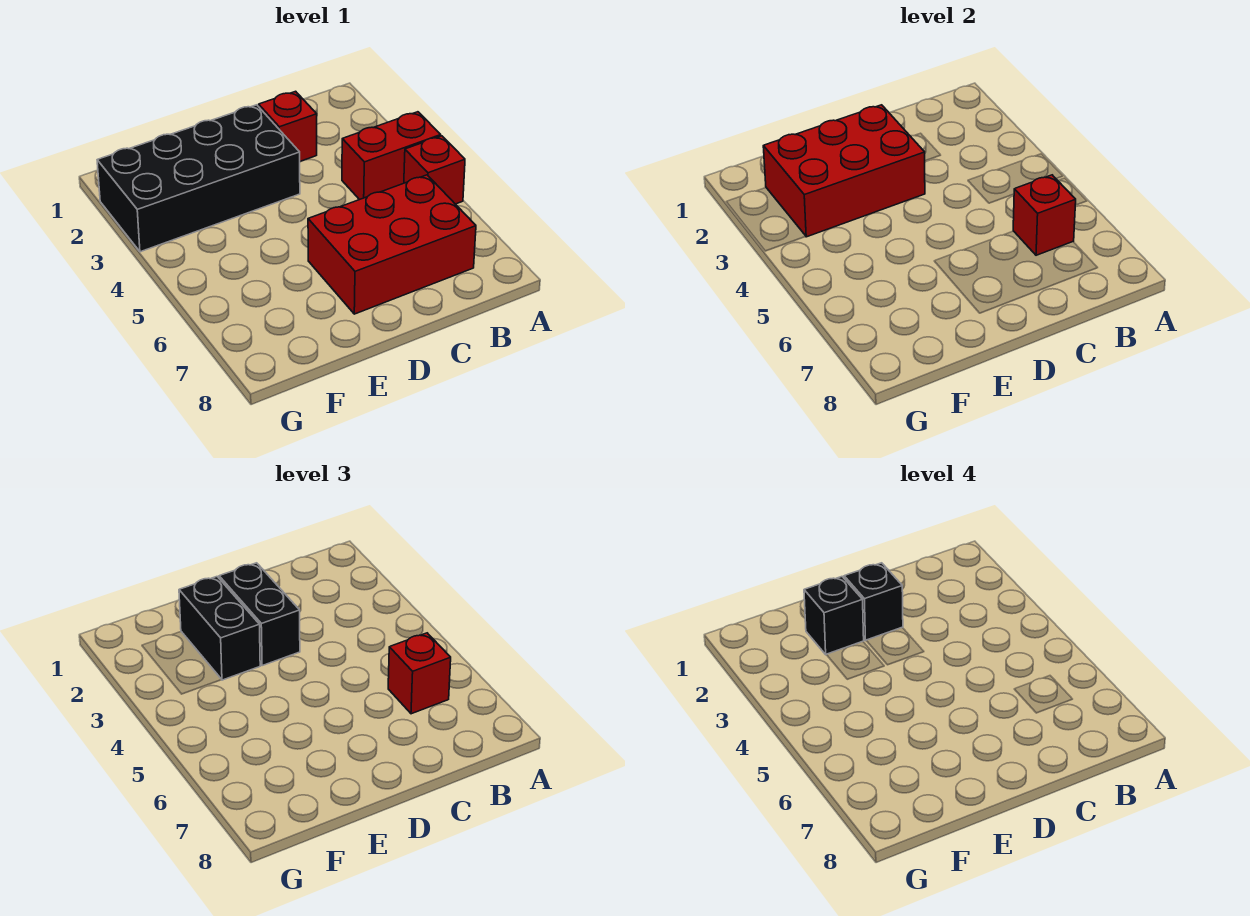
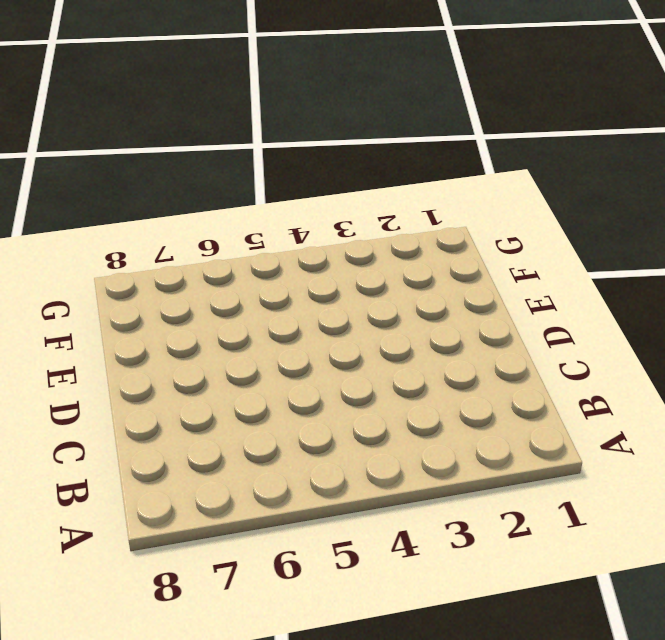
none -> red brick A4:B4 level 1
none -> red brick A5 level 1
none -> red brick B6:D7 level 1

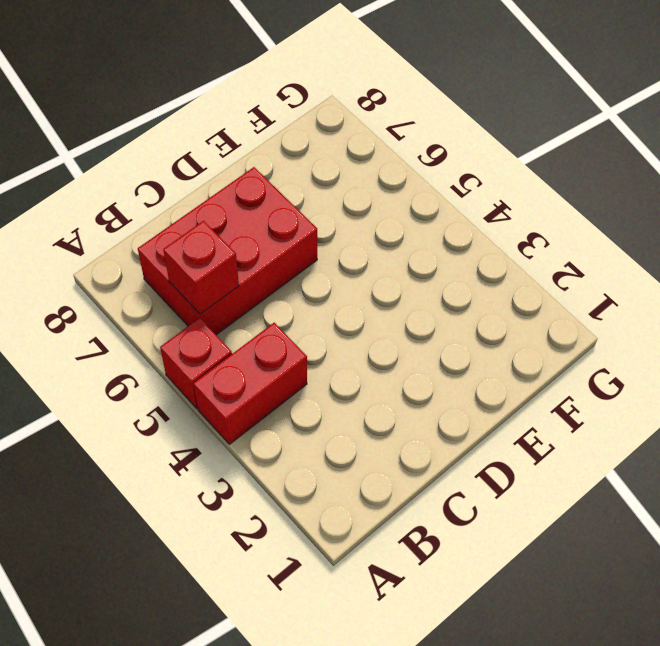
none -> red brick C2 level 1
none -> black brick D2:G3 level 1
none -> red brick D2:F3 level 2

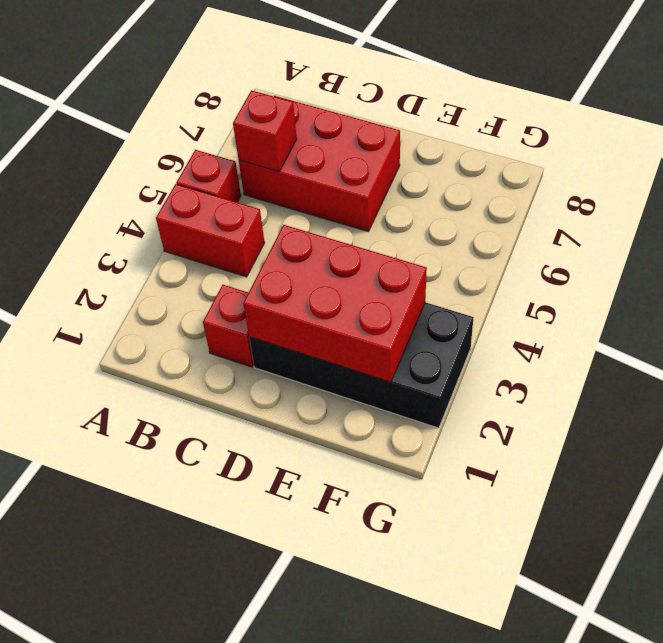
none -> red brick B6 level 3
none -> black brick D2:D3 level 3
none -> black brick E2:E3 level 3

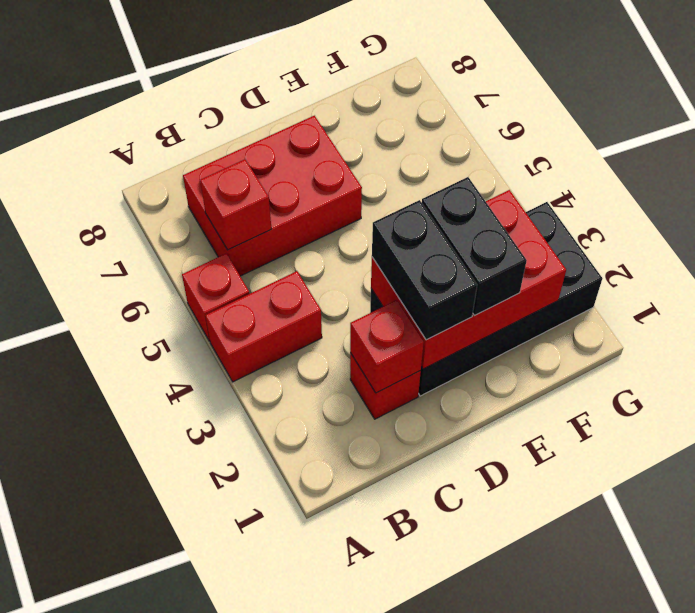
red brick C2 level 2 -> red brick B6 level 3
none -> black brick D2 level 4
none -> black brick E2 level 4

